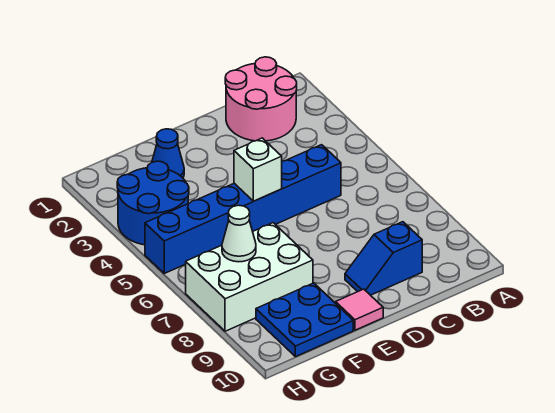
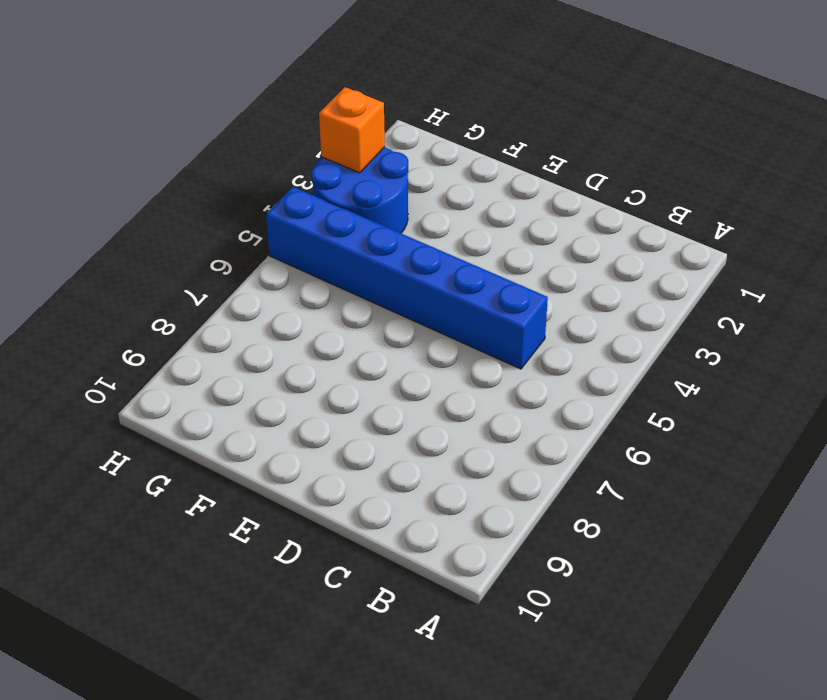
orange brick H3 level 2 -> none
none -> pink round brick B1:C2 level 1
none -> blue slope C9:D9 level 1 top C

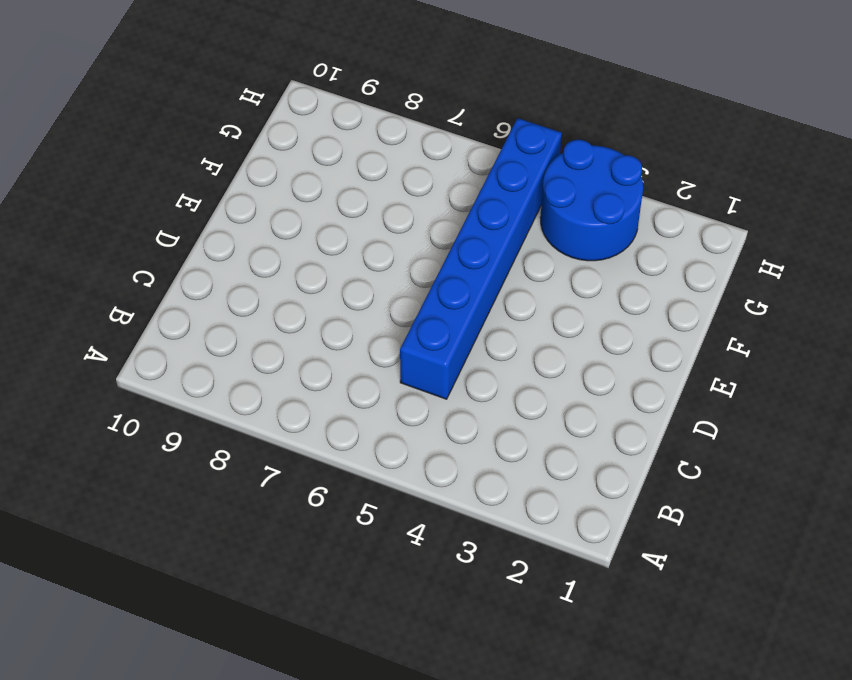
none -> pink round brick B1:C2 level 1
none -> blue slope C9:D9 level 1 top C

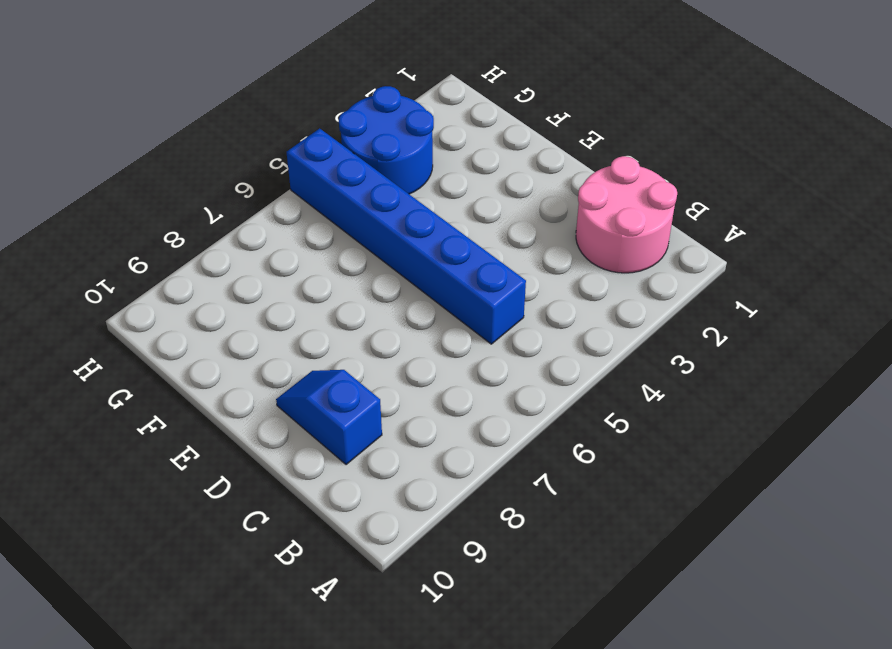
none -> pink tile E10 level 1
none -> blue cone F2 level 1

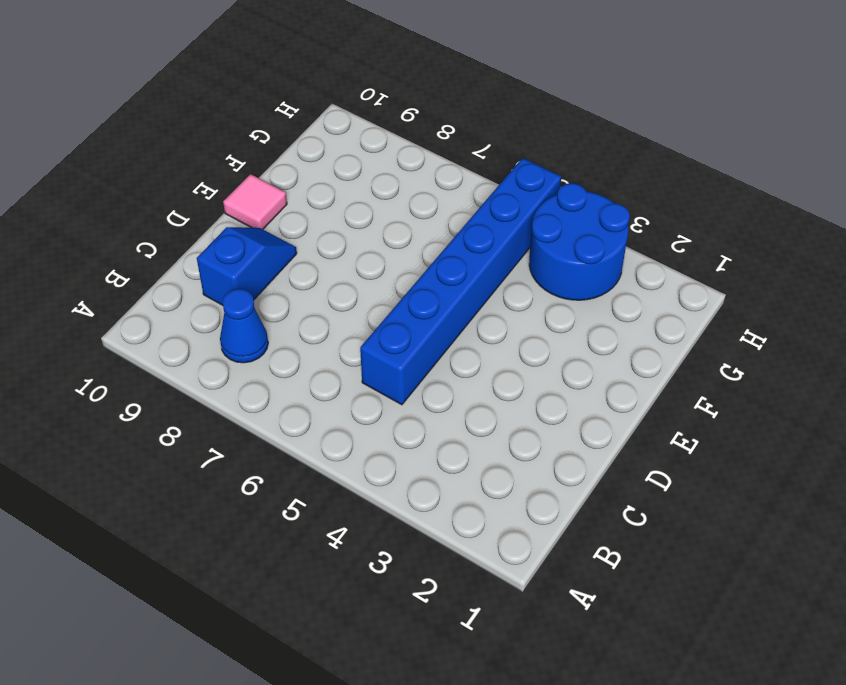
blue cone B8 level 1 -> blue cone F2 level 1
none -> pink round brick B1:C2 level 1
none -> white brick F7:H8 level 1

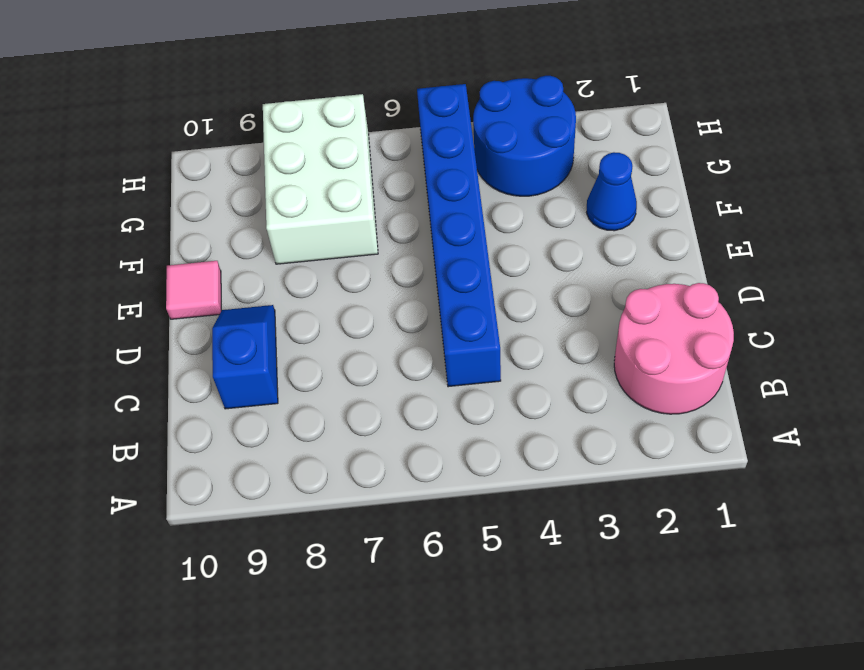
none -> blue plate F9:G10 level 1
none -> white brick E5 level 2

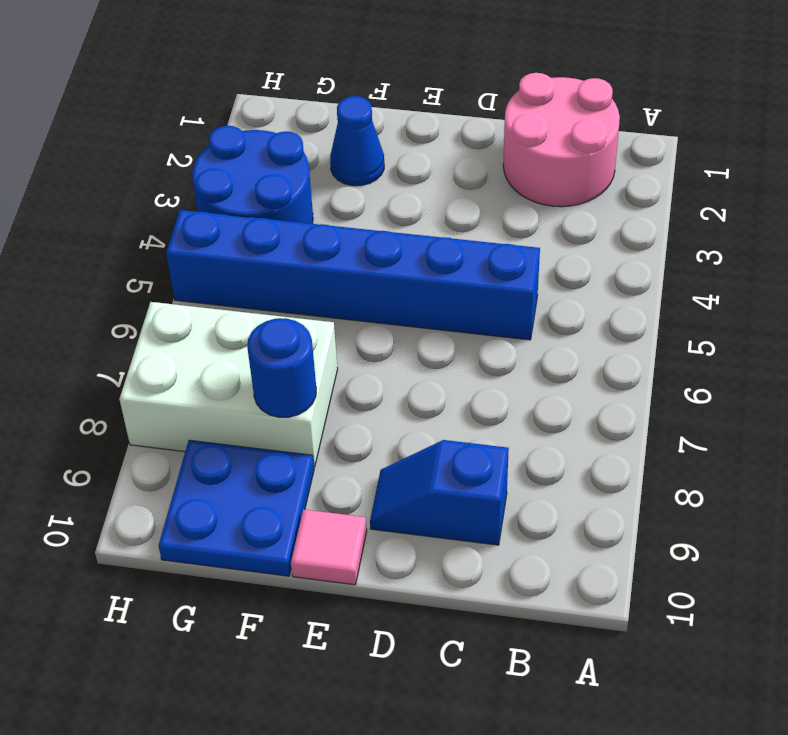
blue round brick F8 level 2 -> none
none -> white brick E5 level 2
none -> white cone G7 level 2

